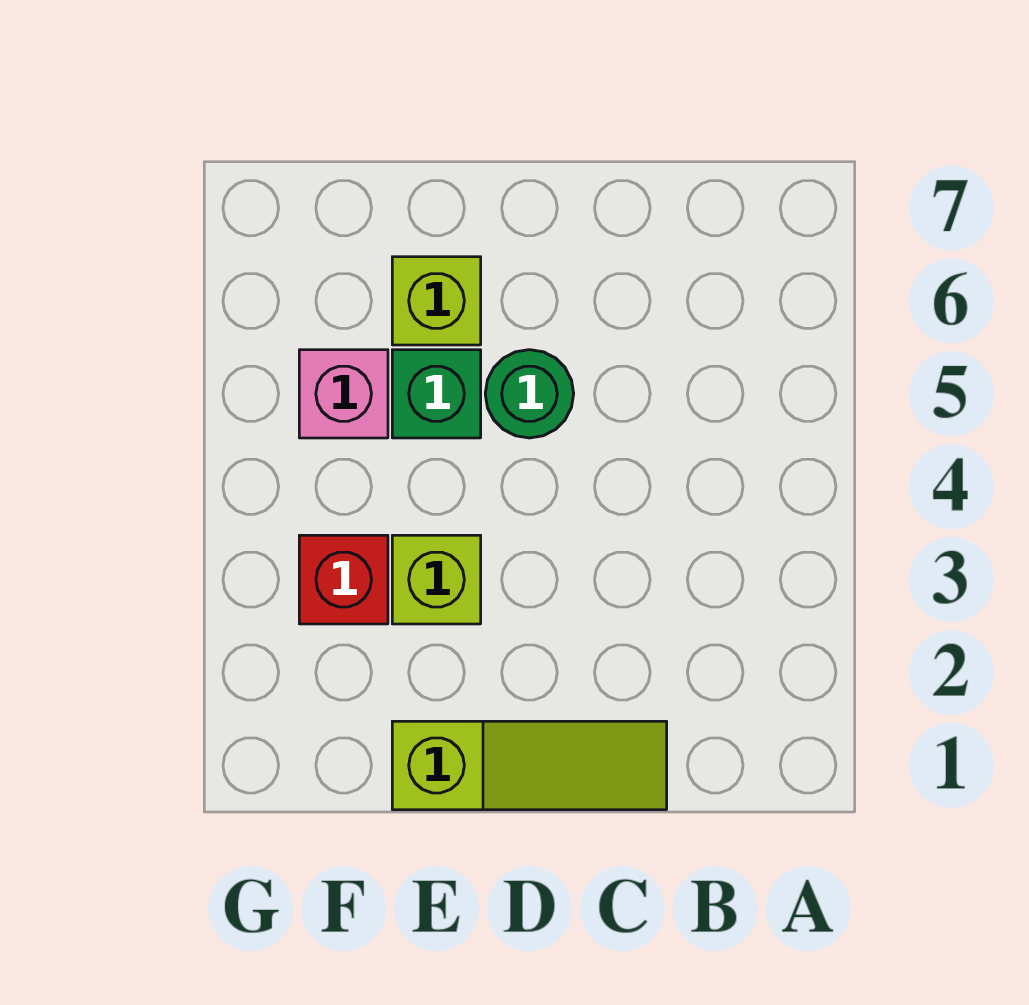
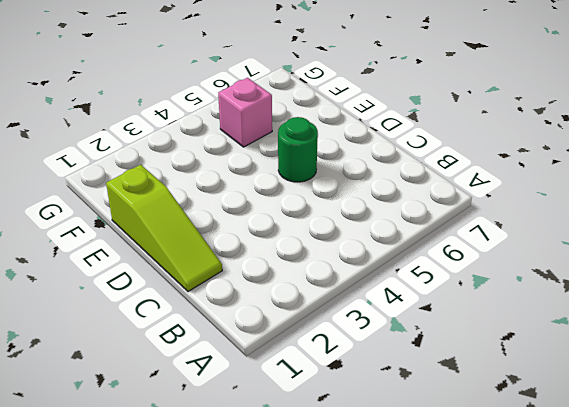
none -> lime brick E3 level 1
none -> green brick E5 level 1

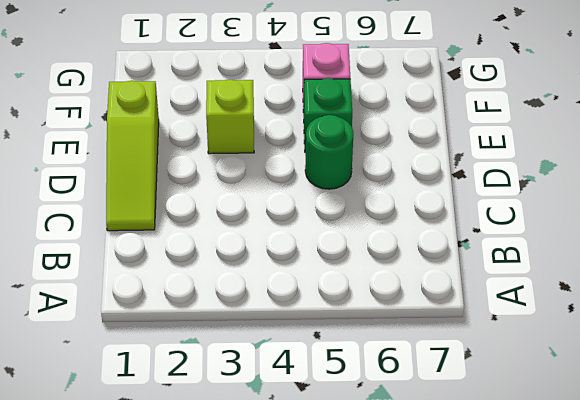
none -> lime brick E6 level 1
none -> red brick F3 level 1

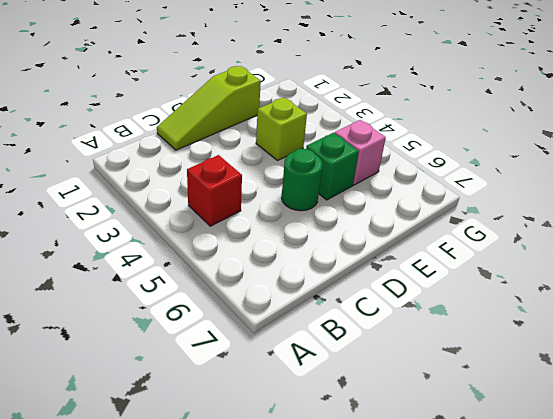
red brick B4 level 1 -> red brick F3 level 1
none -> lime brick E6 level 1

